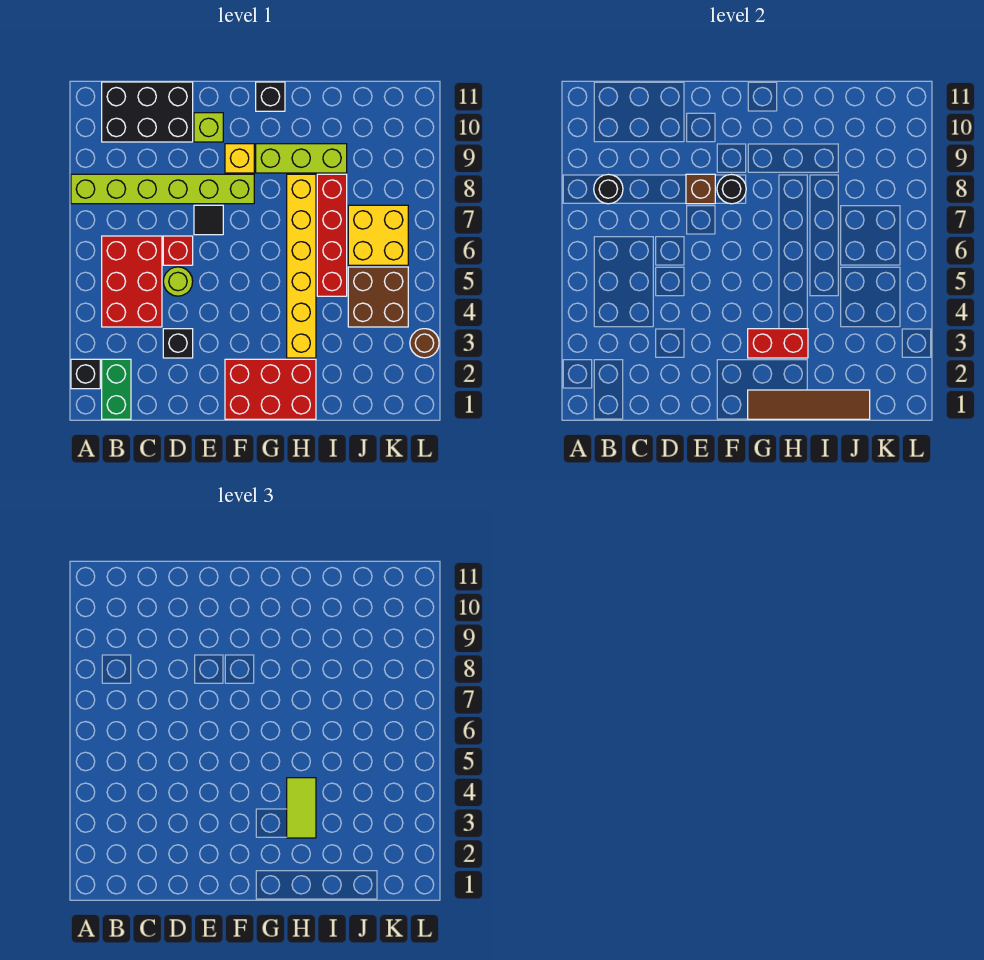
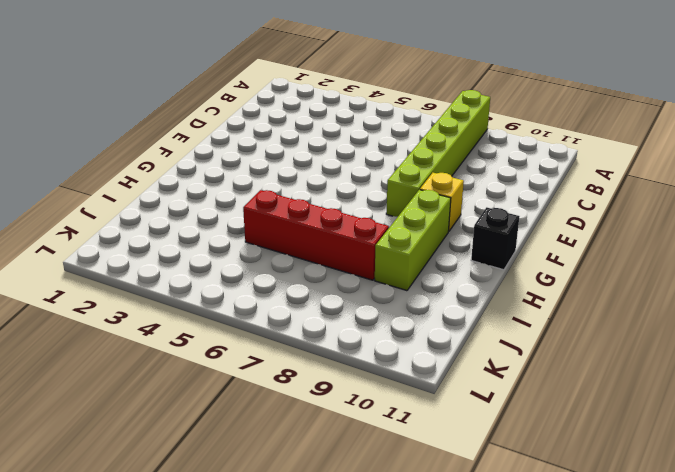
none -> black brick A2 level 1
none -> green brick B1:B2 level 1
none -> red brick B4:C6 level 1

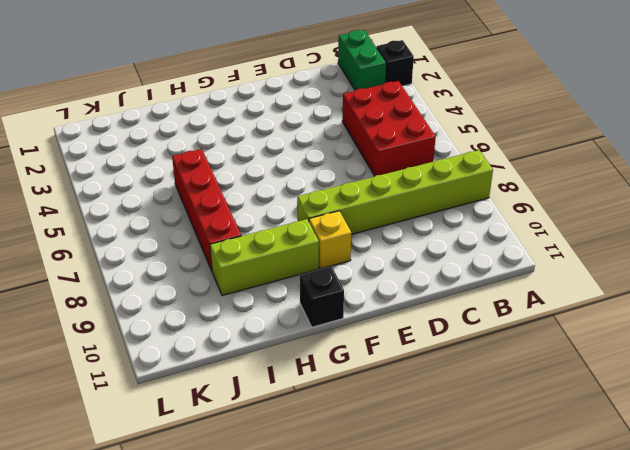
none -> black brick B10:D11 level 1
none -> black brick D3 level 1
none -> lime round brick D5 level 1

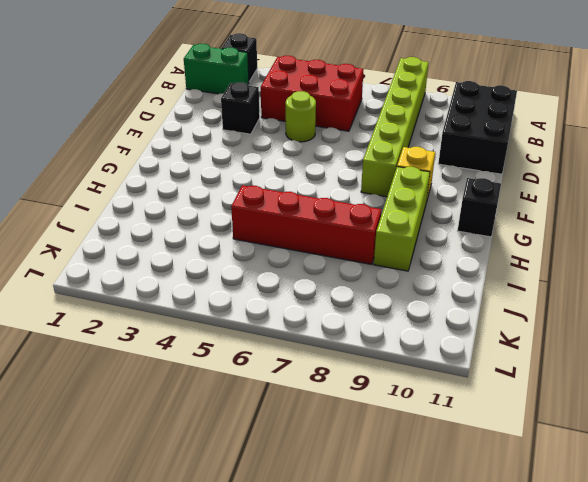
none -> red brick D6 level 1
none -> black tile E7 level 1
none -> lime brick E10 level 1

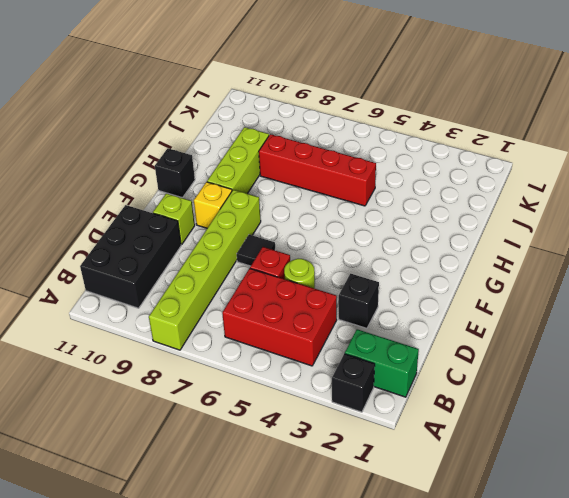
none -> red brick F1:H2 level 1
none -> yellow brick H3:H8 level 1
none -> brown brick J4:K5 level 1

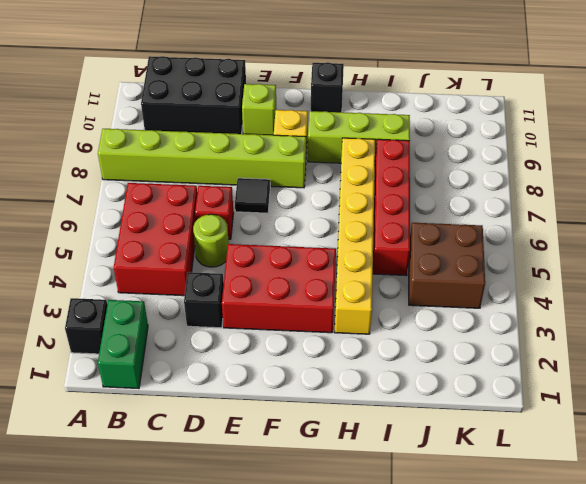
red brick E3:G4 level 1 -> red brick F1:H2 level 1
none -> yellow brick J6:K7 level 1
none -> brown round brick L3 level 1
none -> black round brick B8 level 2

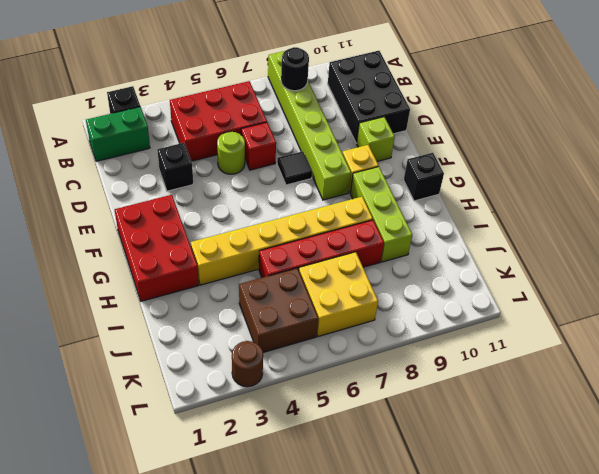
none -> brown brick E8 level 2
none -> black round brick F8 level 2
none -> brown tile G1:J1 level 2

